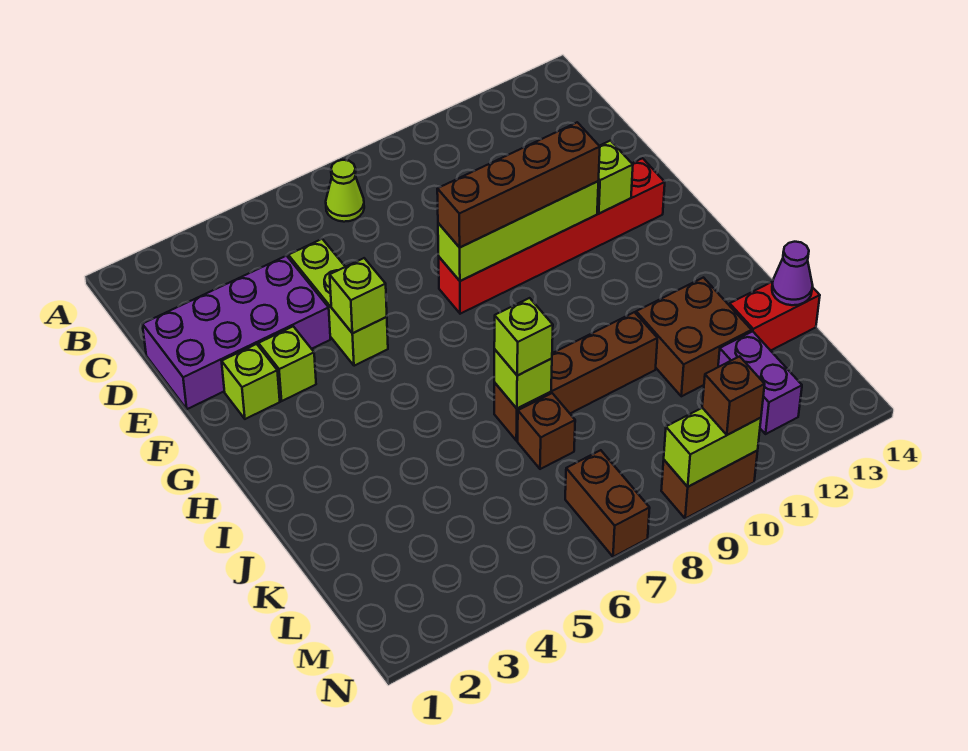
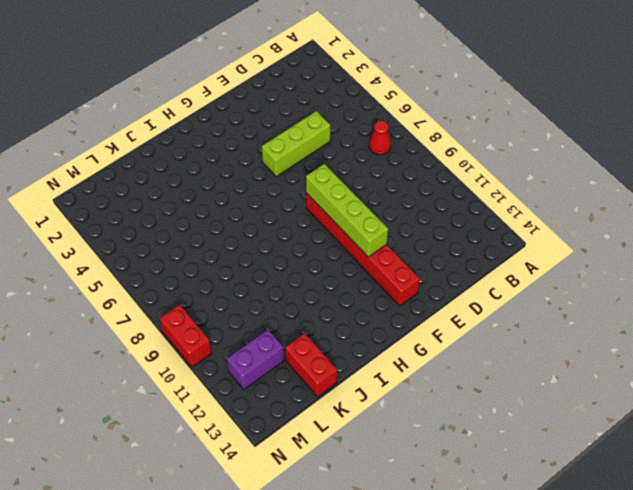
red cone B7 level 1 -> lime cone B7 level 1
red brick N9:N10 level 1 -> brown brick N9:N10 level 1
none -> purple brick D1:E4 level 1
none -> lime brick F2 level 1
none -> lime brick F3 level 1

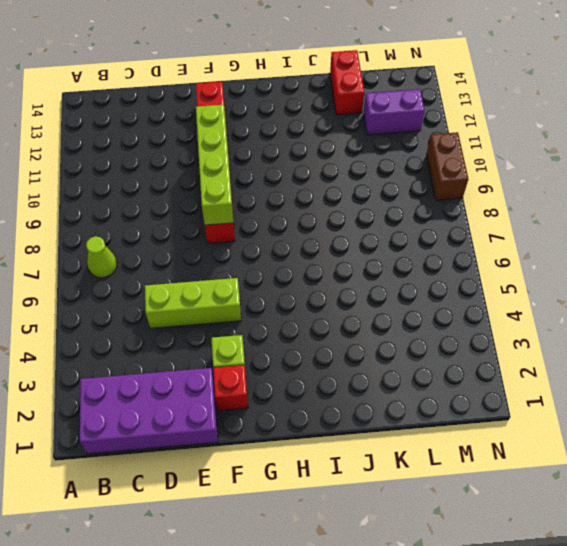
purple brick B1:E2 level 1 -> purple brick D1:E4 level 1
red brick F2 level 1 -> lime brick F2 level 1
none -> brown brick J7:J10 level 1
none -> brown brick J11:K12 level 1
none -> brown brick K7 level 1

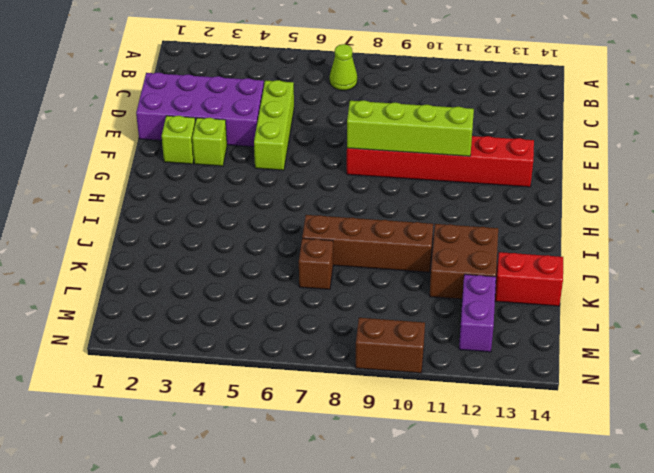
none -> brown brick M7:N7 level 1
none -> lime brick F5 level 2
none -> lime brick F12 level 2

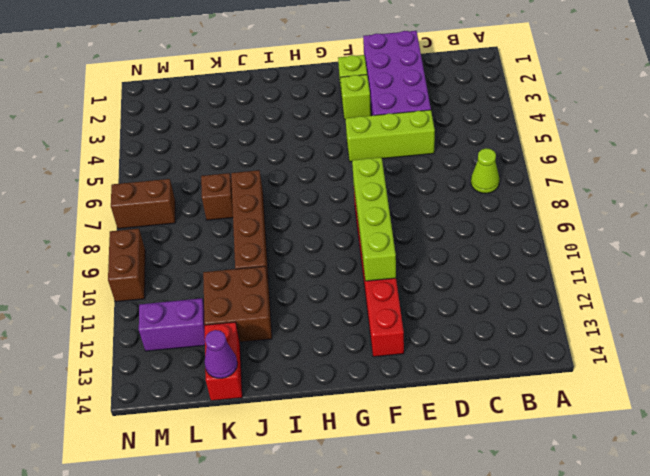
none -> lime brick F5 level 2
none -> lime brick F12 level 2
none -> lime brick J7 level 2

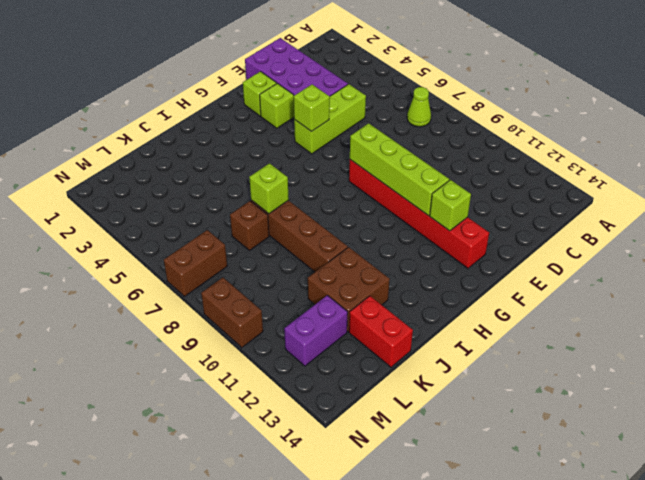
none -> purple cone K14 level 2
none -> lime brick N9:N10 level 2
none -> brown brick F8:F11 level 3

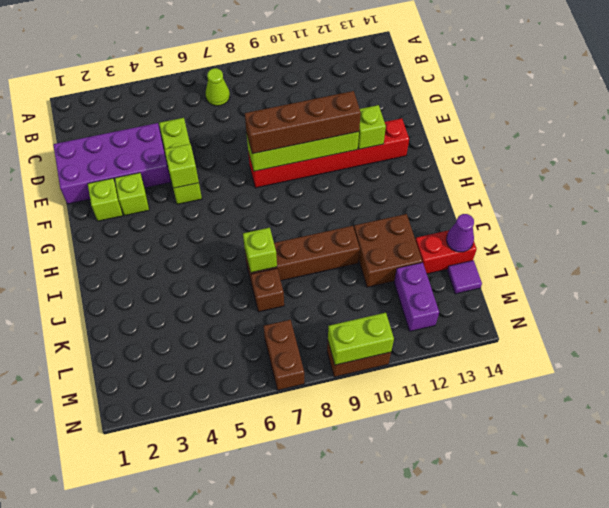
purple tile L14 level 1 -> none
none -> lime brick J7 level 3
none -> brown brick N10 level 3

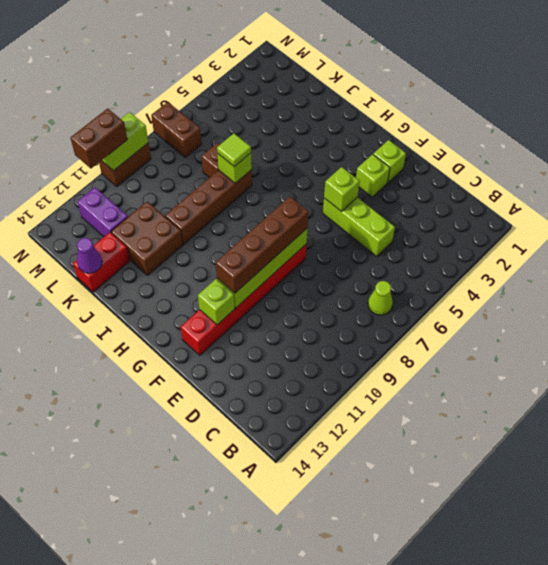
lime tile J7 level 3 -> lime brick J7 level 3
brown brick N10:N11 level 3 -> brown brick N10 level 3
none -> purple brick D1:E4 level 1

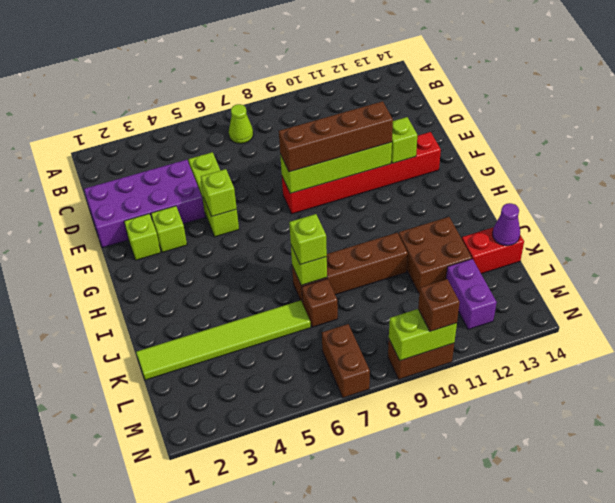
lime tile K1:K6 level 1 -> none

